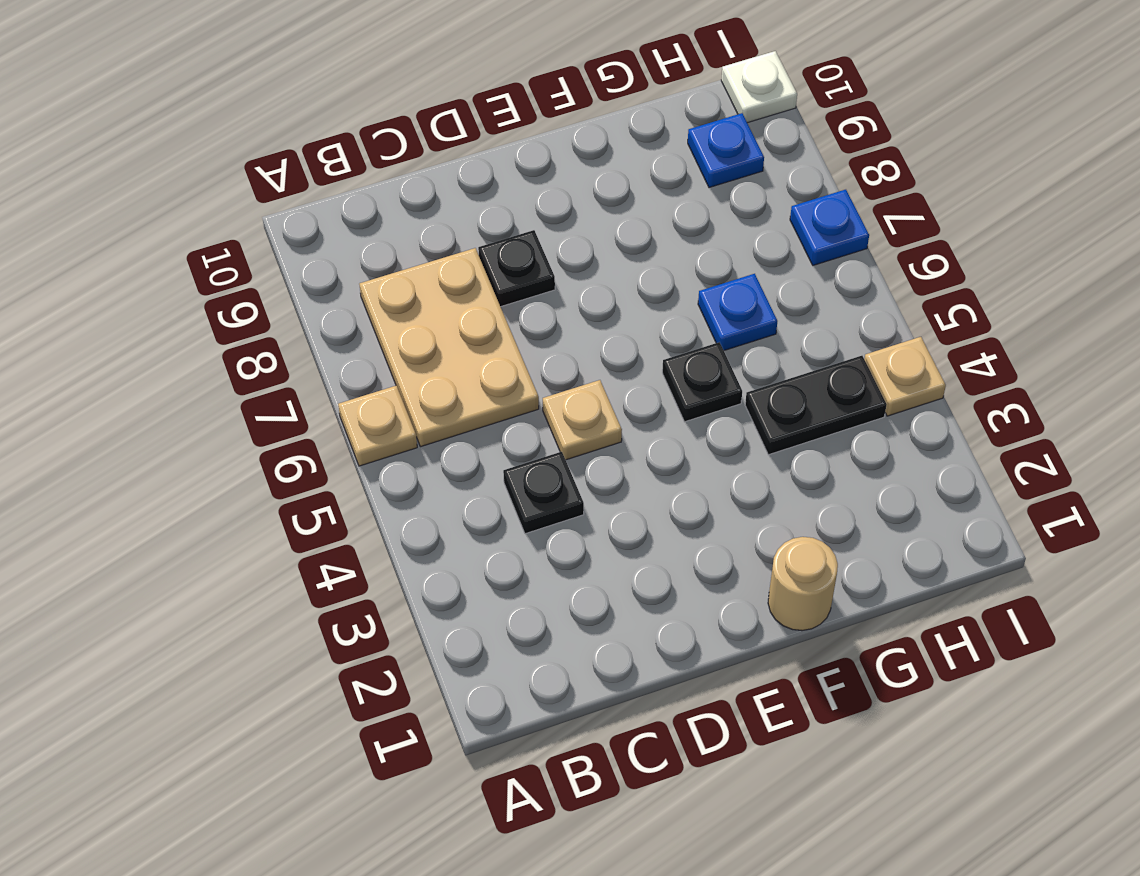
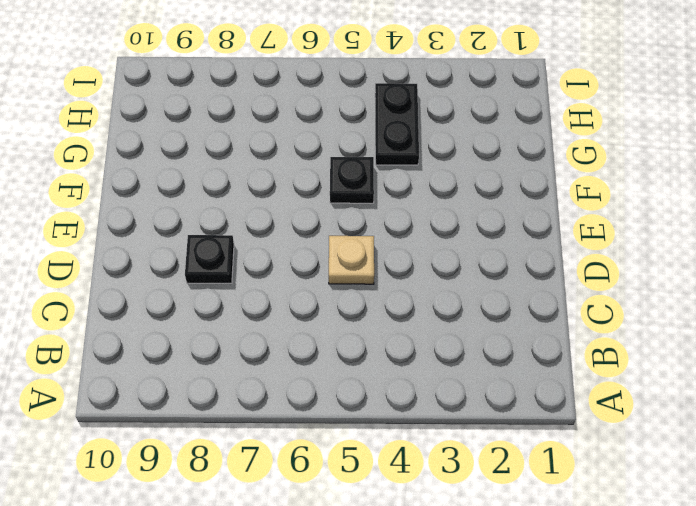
none -> tan plate A6 level 1
none -> tan plate B6:C8 level 1
none -> black plate C4 level 1

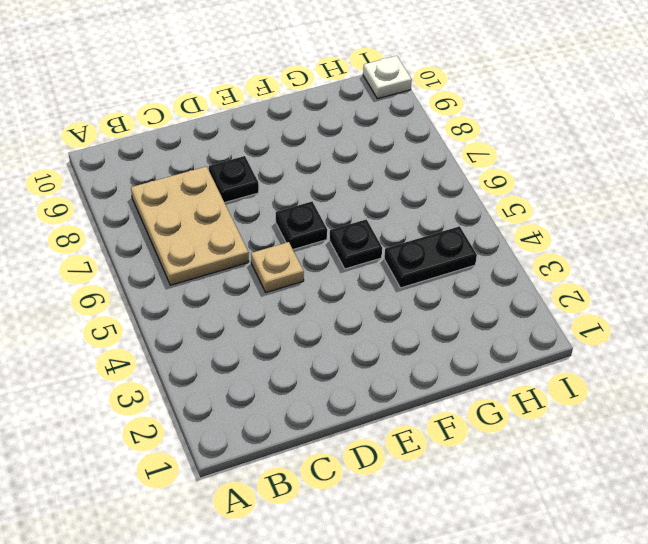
black plate E6 level 1 -> black plate C4 level 1
none -> tan plate A6 level 1
none -> tan round brick F1 level 1
none -> blue plate G6 level 1

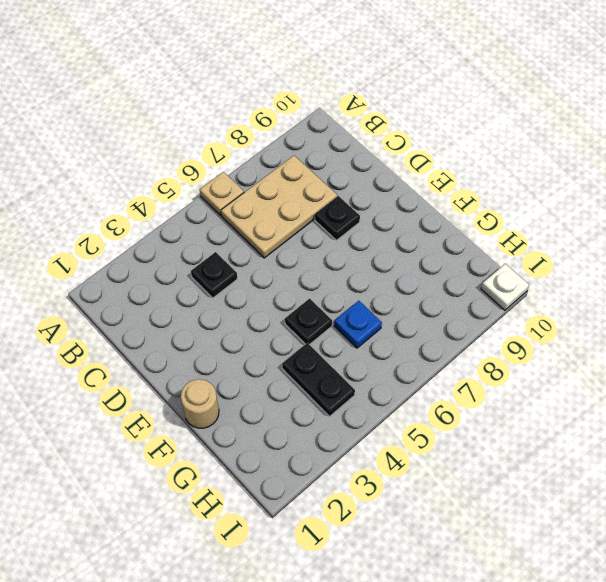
none -> tan plate D5 level 1
none -> blue plate H9 level 1
none -> tan plate I4 level 1

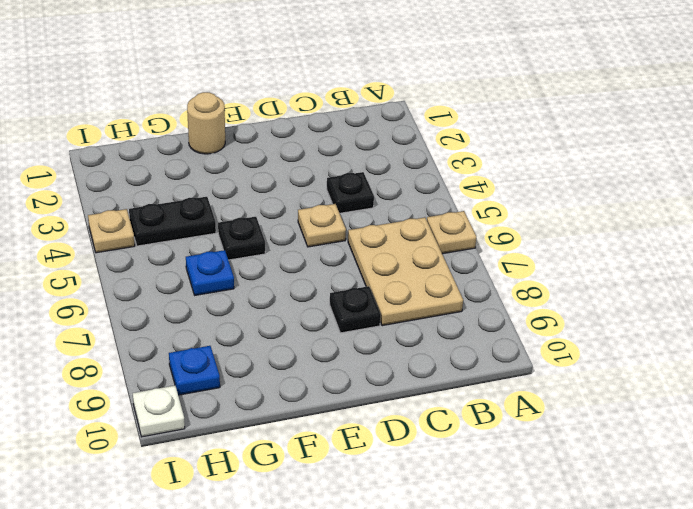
none -> blue plate I7 level 1

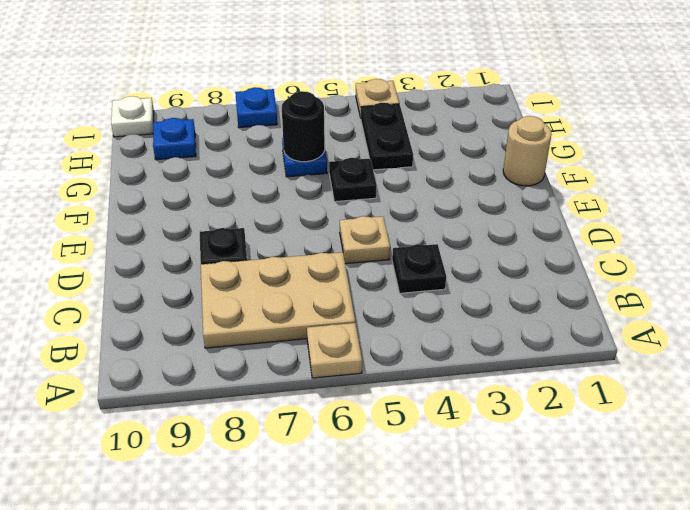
black round brick G6 level 2 -> none

